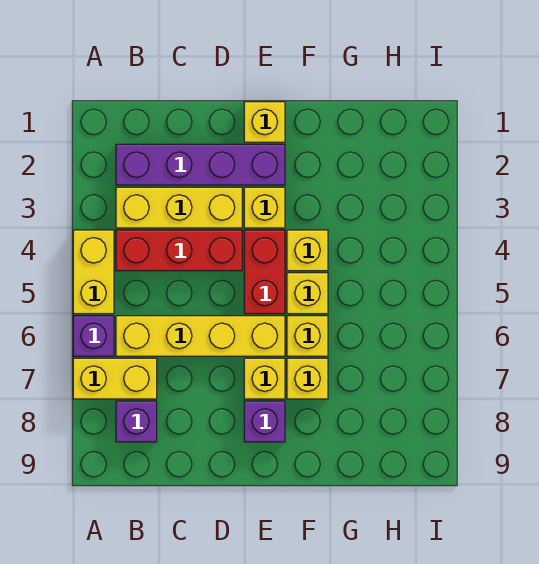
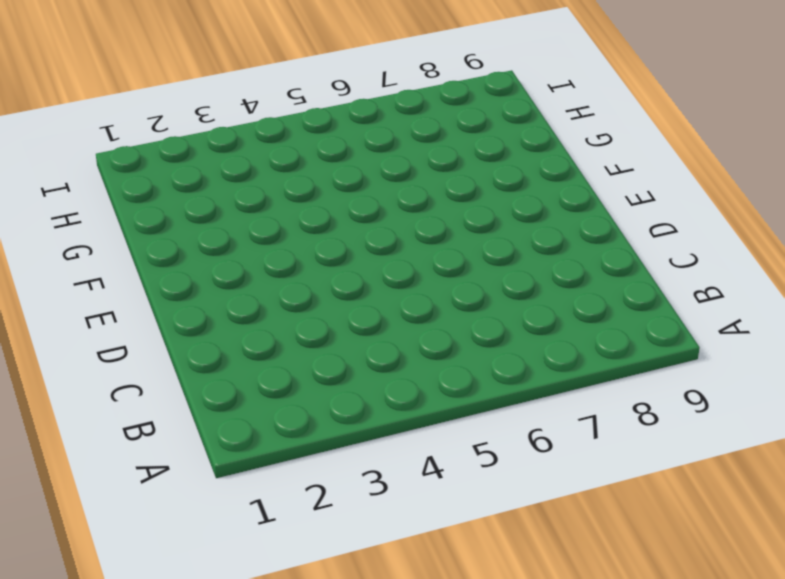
none -> yellow brick A4:A5 level 1
none -> purple brick A6 level 1
none -> yellow brick A7:B7 level 1

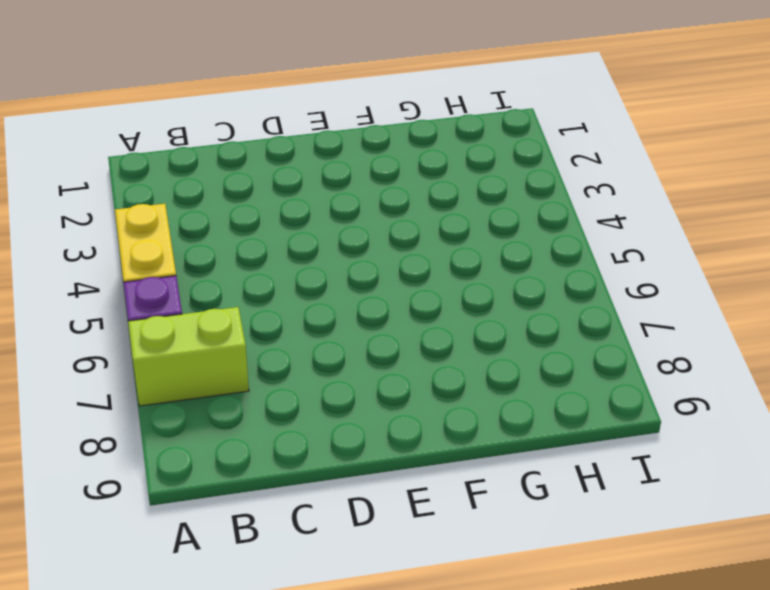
lime brick A7:B7 level 1 -> yellow brick A7:B7 level 1
none -> purple brick B2:E2 level 1
none -> yellow brick B3:D3 level 1
none -> red brick B4:D4 level 1

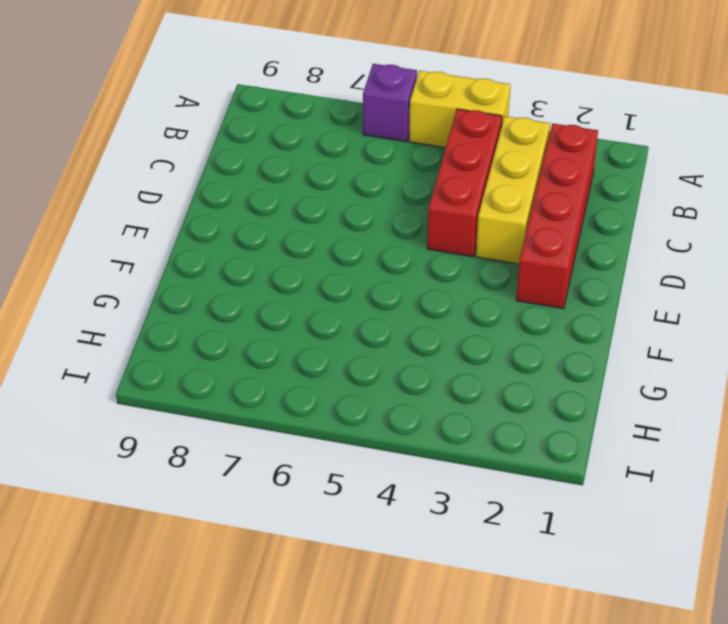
red brick B2:E2 level 1 -> purple brick B2:E2 level 1
none -> yellow brick A7:B7 level 1
none -> yellow brick B6:E6 level 1
none -> purple brick B8 level 1

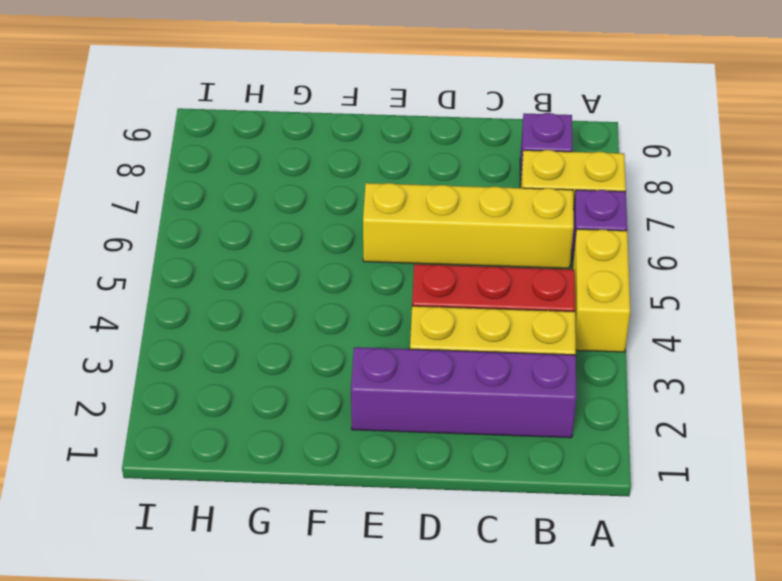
none -> yellow brick E1 level 1
none -> yellow brick E3 level 1
none -> red brick E4:E5 level 1

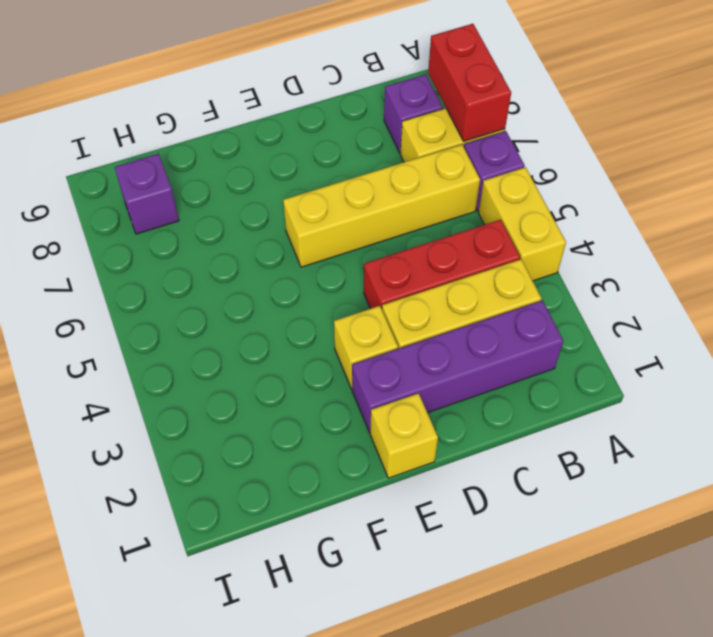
red brick A7:A8 level 2 -> red brick E4:E5 level 1
purple brick H8 level 1 -> purple brick E8 level 1
none -> yellow brick E7 level 1
none -> yellow brick F4 level 1
none -> yellow brick F5 level 1

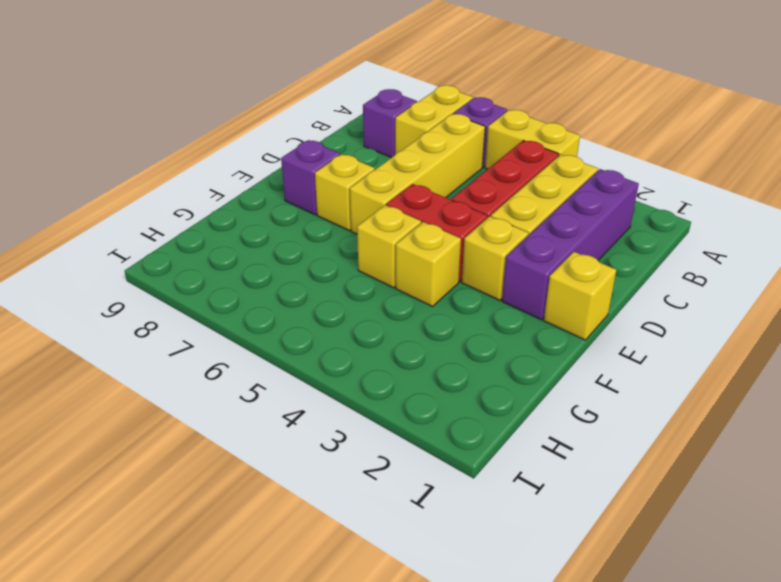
none -> yellow brick F6 level 1
none -> yellow brick F7 level 1

